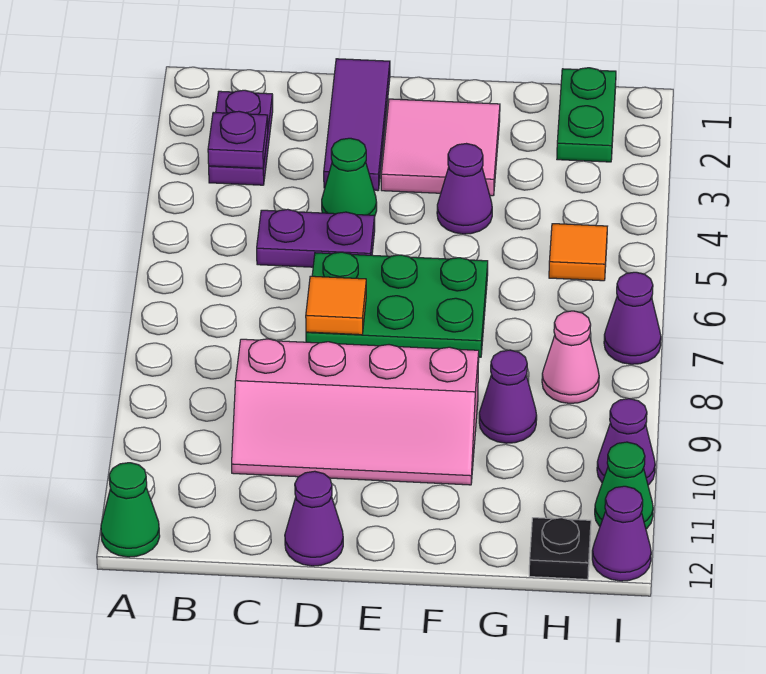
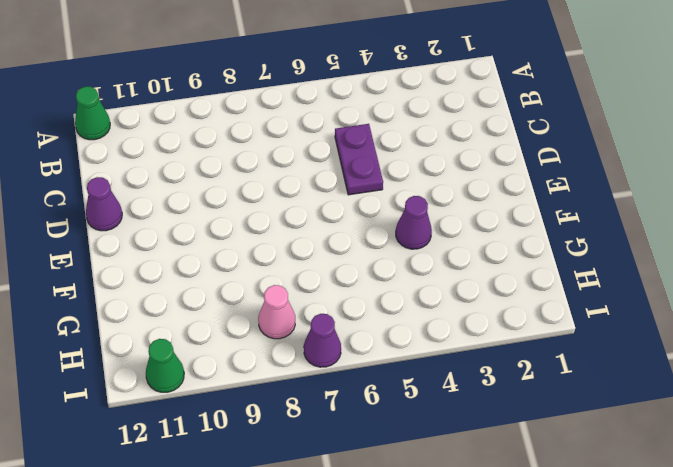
none -> purple plate B2:B3 level 1
none -> pink slope C9:F10 level 1 top 9
none -> purple tile D1:D3 level 1

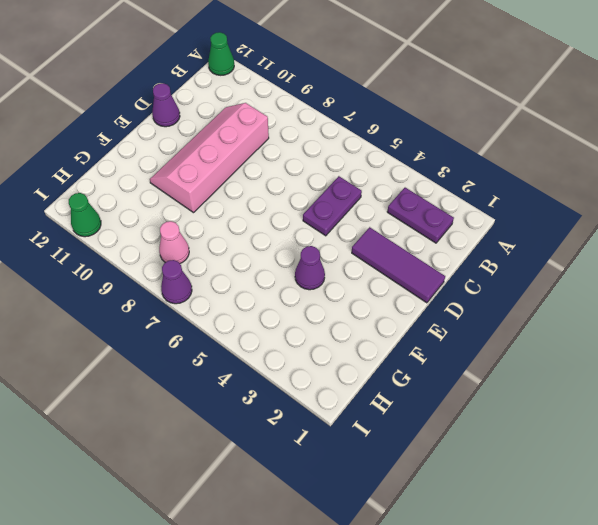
none -> green cone D4 level 1
none -> green plate D6:F7 level 1
none -> pink tile E2:F3 level 1

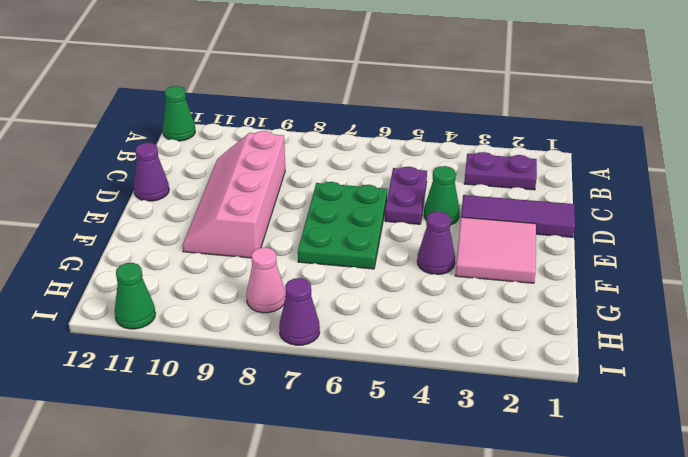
none -> purple cone G9 level 1
none -> green plate H1:H2 level 1
none -> orange tile H5 level 1

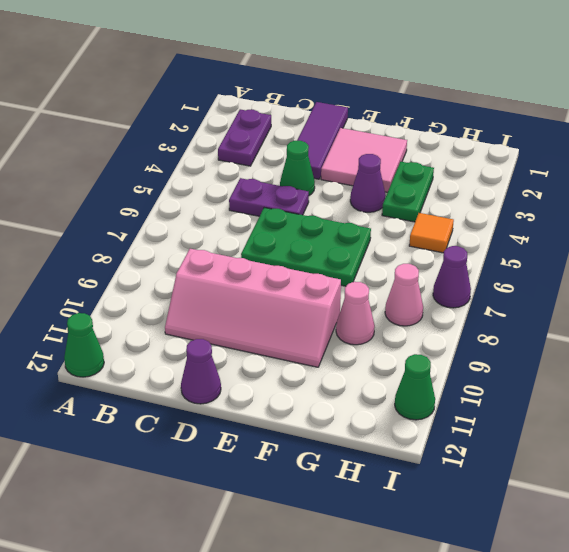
green plate G3:G4 level 1 -> green plate H1:H2 level 1
pink cone G9 level 1 -> purple cone G9 level 1
none -> black plate H12 level 1
none -> purple cone I10 level 1
none -> purple cone I12 level 1

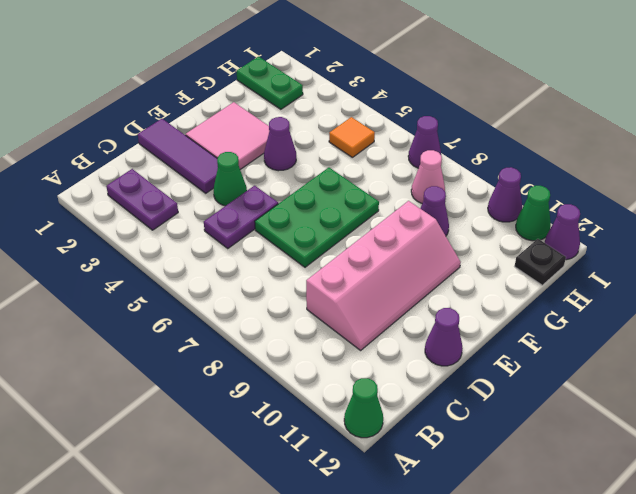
none -> purple plate B3 level 2
none -> orange tile D7 level 2

